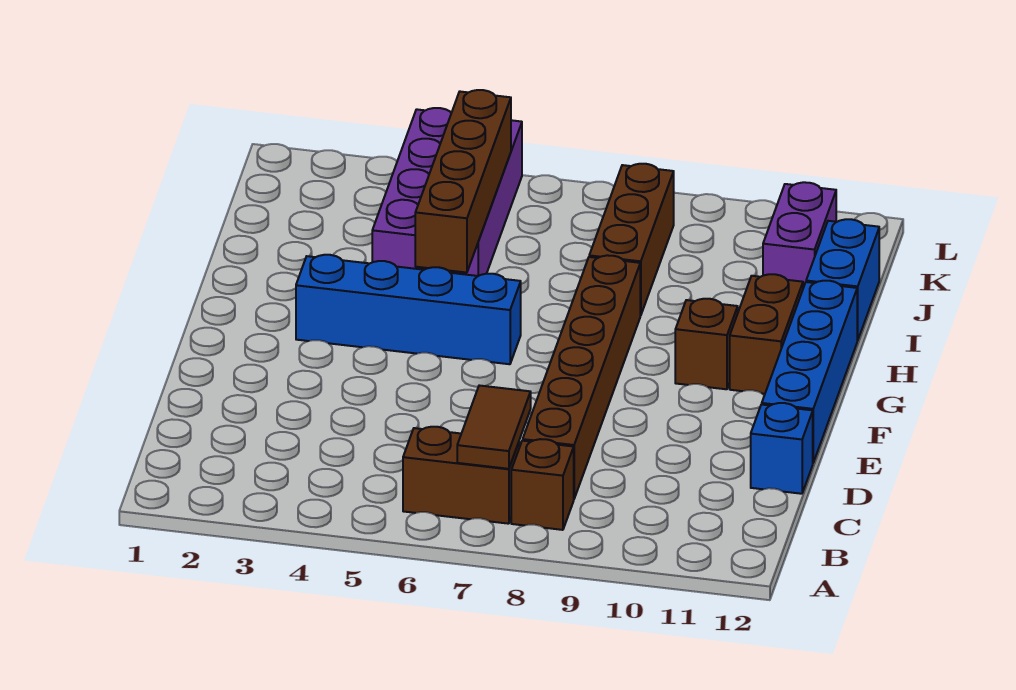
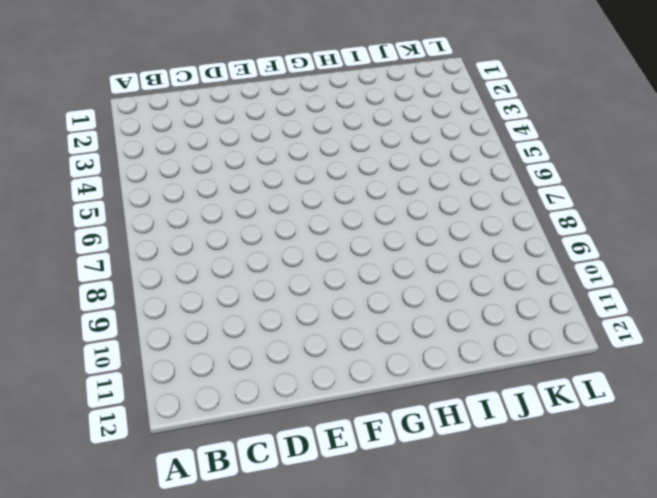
none -> brown brick B6:B7 level 1
none -> brown brick B8 level 1
none -> brown brick C8:H8 level 1

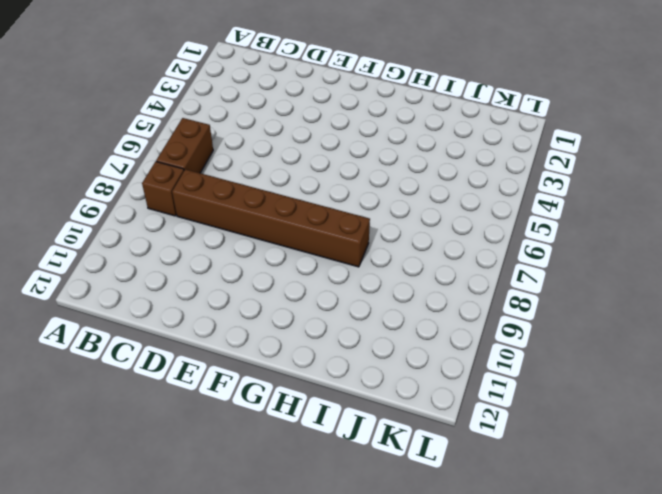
none -> blue brick D12 level 1
none -> blue brick E12:H12 level 1
none -> blue brick G3:G6 level 1

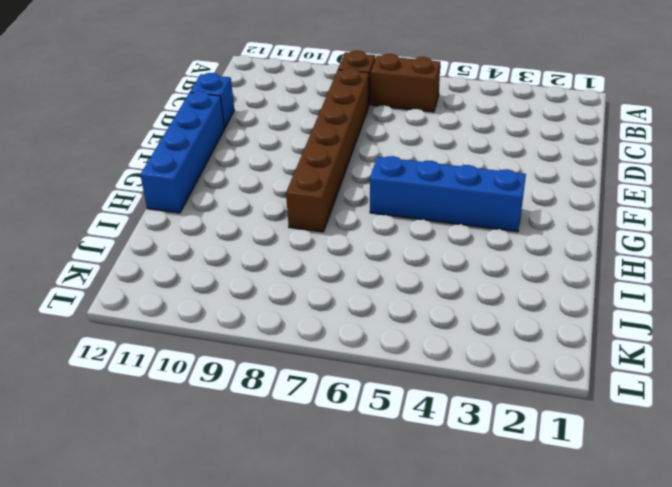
none -> brown brick G10 level 1
none -> brown brick G11:H11 level 1
none -> purple brick I4:L5 level 1

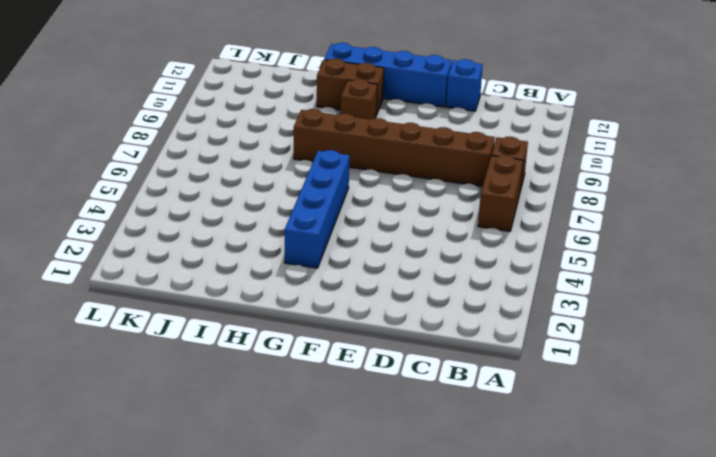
none -> purple brick I4:L5 level 1
none -> brown brick I8:K8 level 1
none -> blue brick I12:J12 level 1

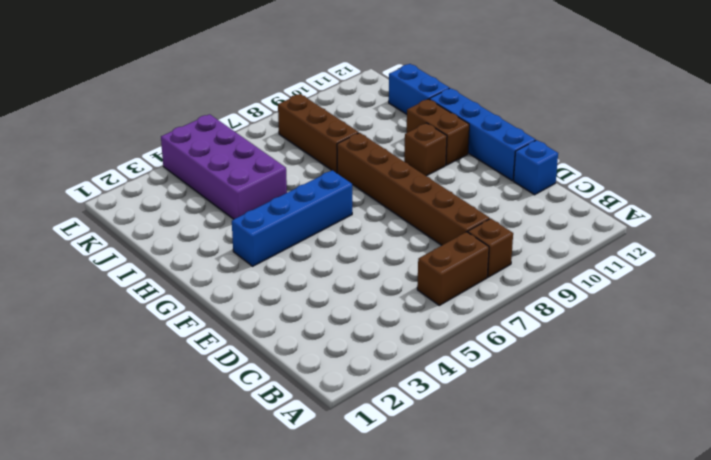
none -> purple brick J11:K11 level 1
none -> brown tile B7:C7 level 2
none -> brown brick H5:K5 level 2

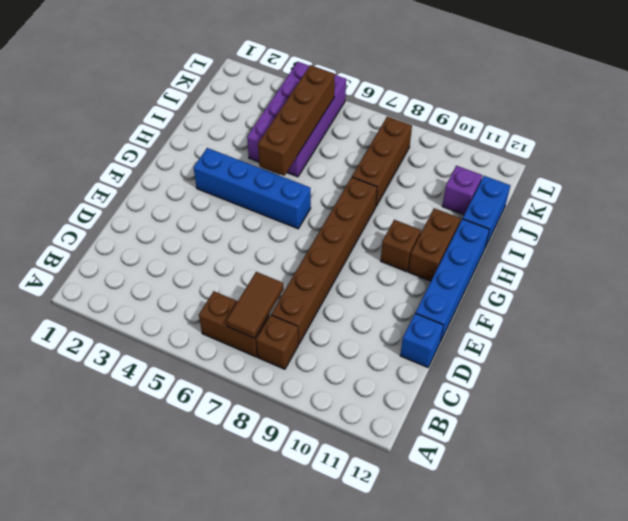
purple brick J11 level 1 -> purple brick J11:K11 level 1

